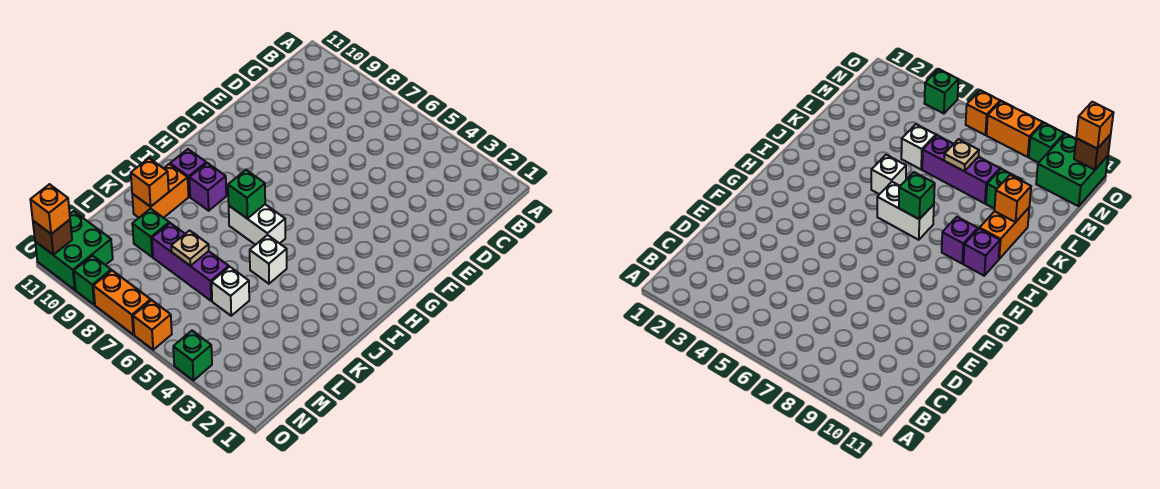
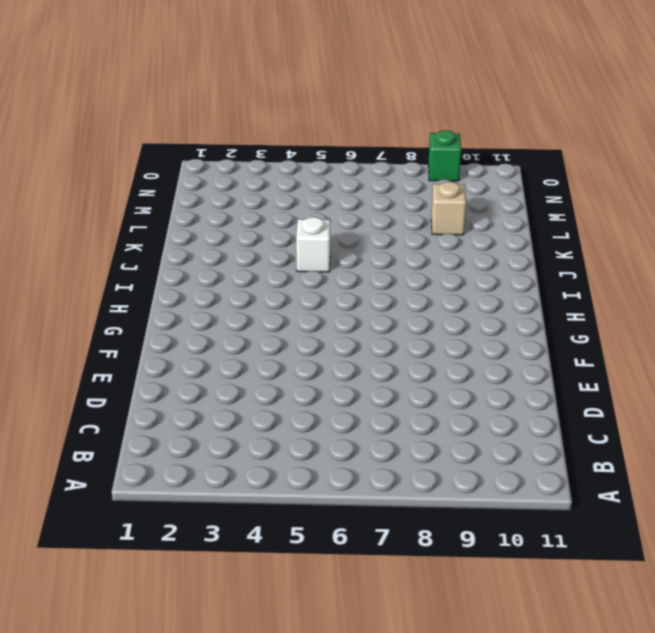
tan brick L9 level 1 -> green brick L9 level 1
none -> white brick I6:I7 level 1
none -> purple brick I9 level 1
none -> purple brick I10 level 1

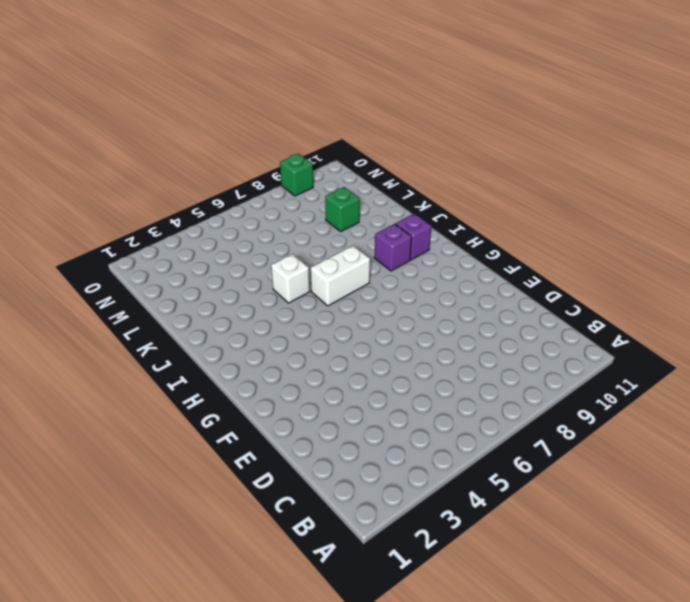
none -> orange brick J10:K10 level 1
none -> white brick L5 level 1
none -> purple brick L6:L8 level 1

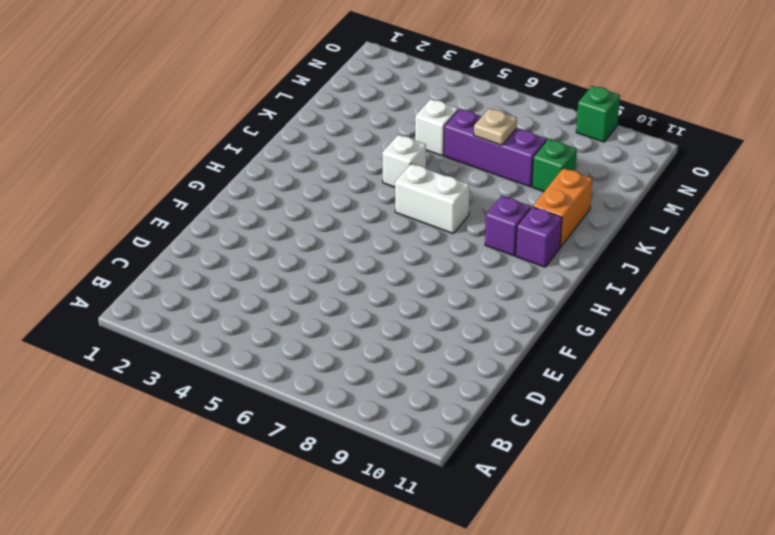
none -> green brick N10:O11 level 1
none -> green brick O4 level 1
none -> orange brick O6 level 1

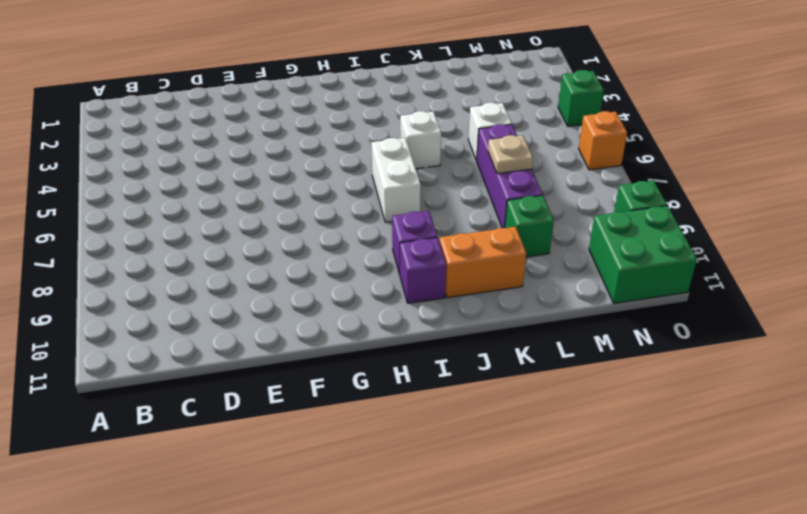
none -> orange brick O7:O8 level 1
none -> green brick I7 level 2
none -> orange brick K10 level 2

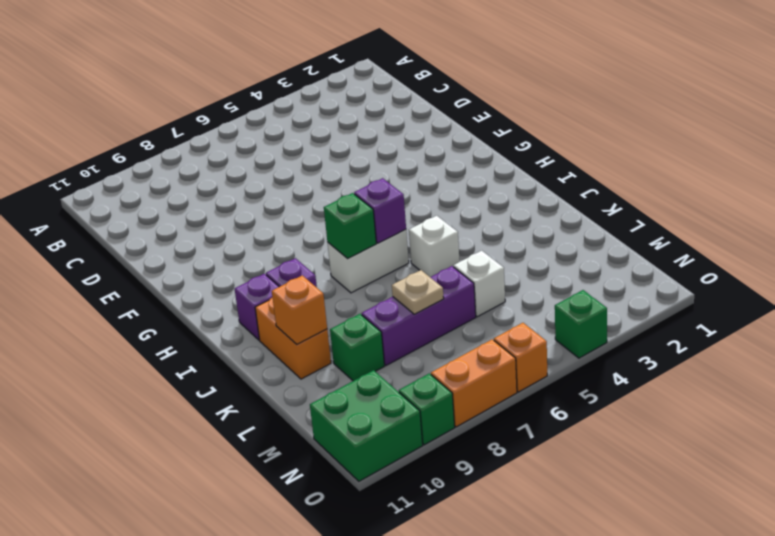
purple brick I6 level 2 -> none
none -> brown brick O11 level 2
none -> orange brick O11 level 3

